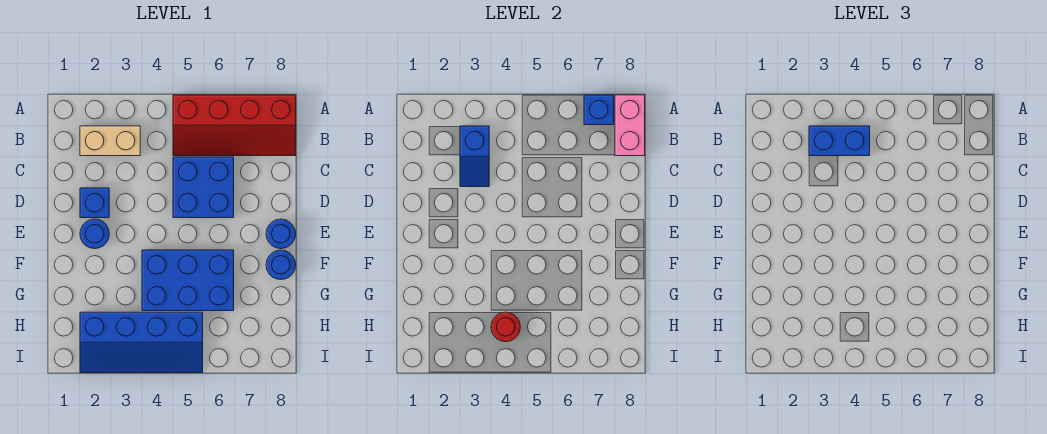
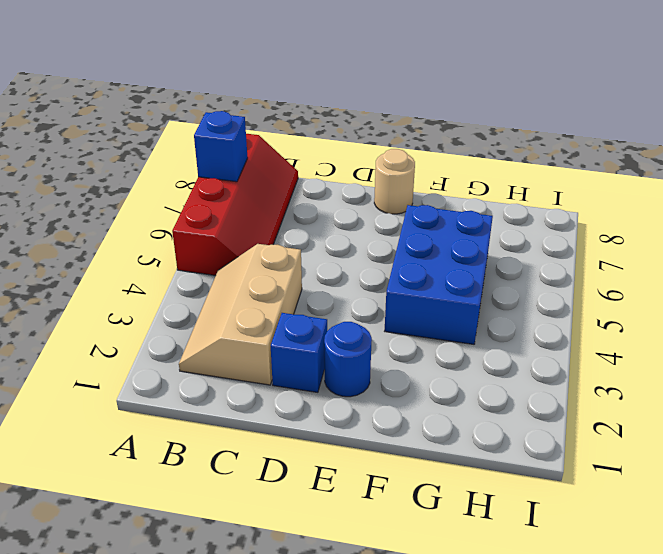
tan slope B2:C4 level 1 top C -> tan brick B2:B3 level 1
tan round brick E8 level 1 -> blue round brick E8 level 1
none -> blue brick C5:D6 level 1
none -> blue round brick F8 level 1
none -> blue slope H2:I5 level 1 top H

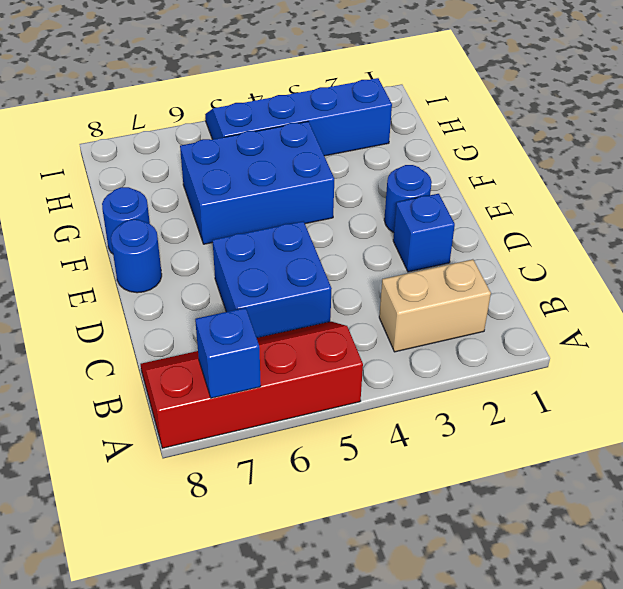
none -> pink brick A8:B8 level 2
none -> blue slope B3:C3 level 2 top B
none -> red round brick H4 level 2

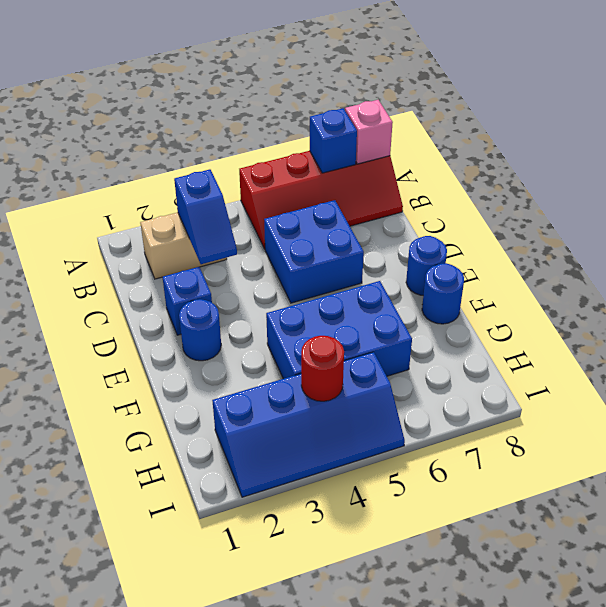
pink brick A8 level 2 -> pink brick A8:B8 level 2
none -> blue brick B3:B4 level 3

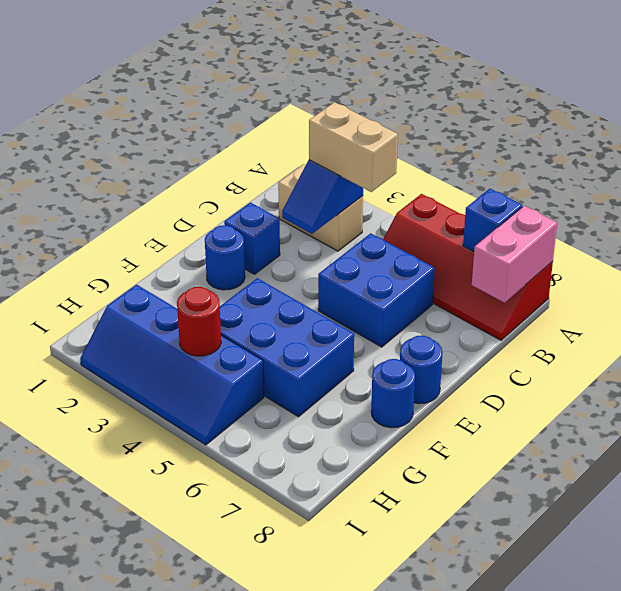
tan brick B3:B4 level 3 -> blue brick B3:B4 level 3

